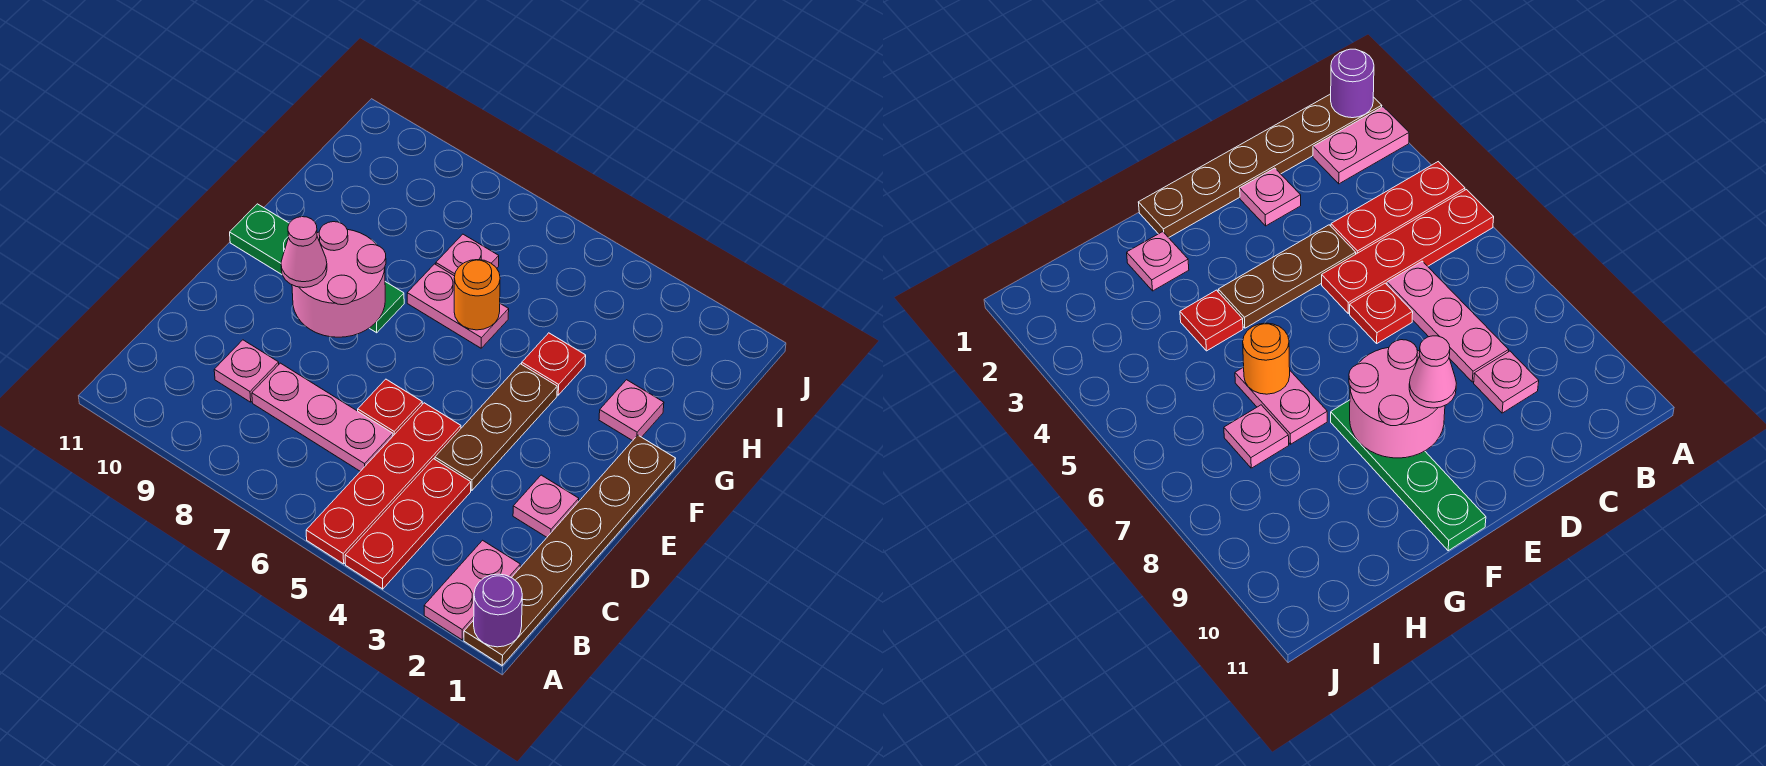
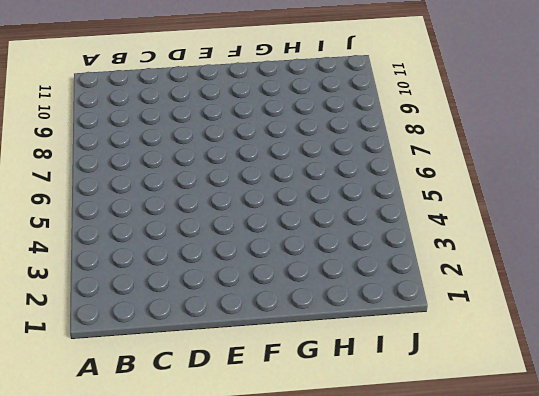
none -> brown plate A1:F1 level 1
none -> pink plate A2:B2 level 1
none -> red plate A4:C4 level 1

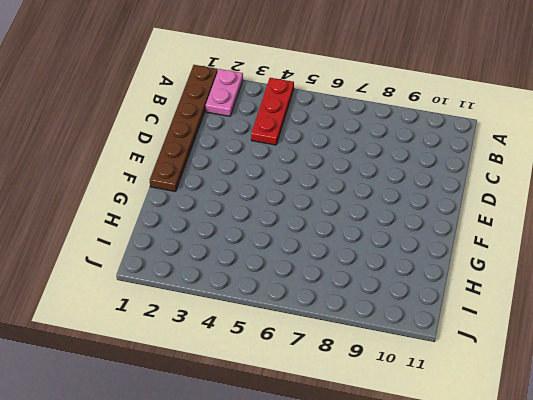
none -> red plate A5:D5 level 1
none -> pink plate C6:C8 level 1
none -> pink plate C9 level 1

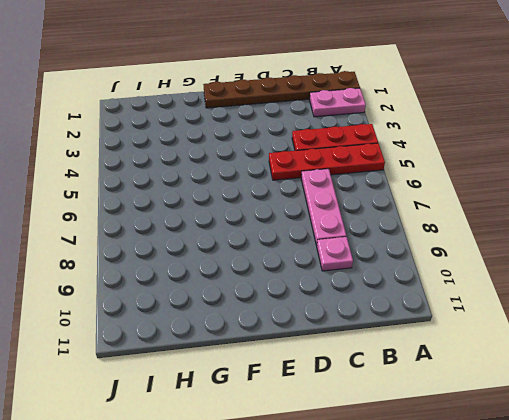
none -> pink plate D2 level 1
none -> brown plate D4:F4 level 1
none -> red plate D6 level 1

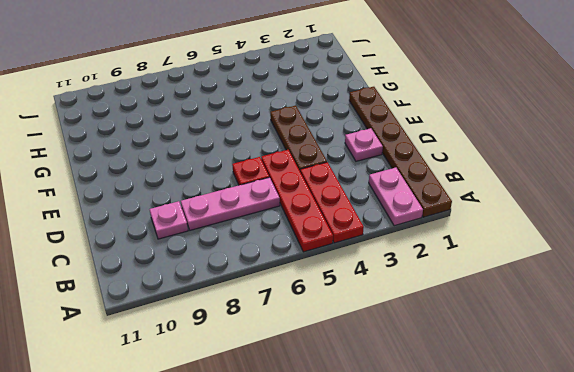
none -> green plate F8:F11 level 1
none -> pink plate G2 level 1
none -> red plate G4 level 1

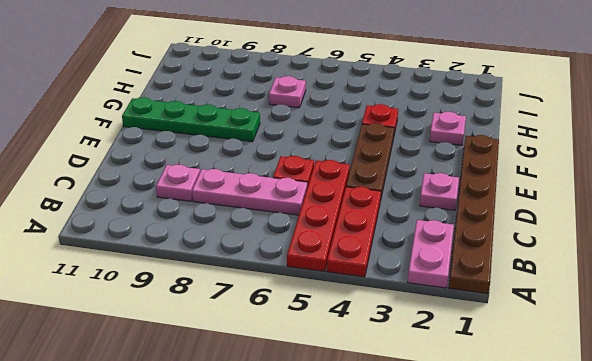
none -> pink plate G6:G7 level 1
none -> purple round brick A1 level 2
none -> pink round brick E8:F9 level 2

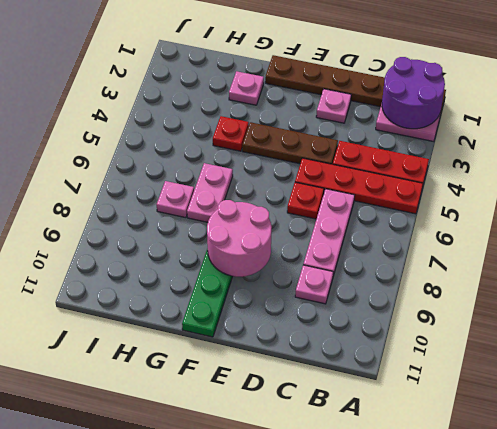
purple round brick A1:B2 level 2 -> purple round brick A1 level 2
none -> orange round brick G6 level 2
none -> pink cone E9 level 3

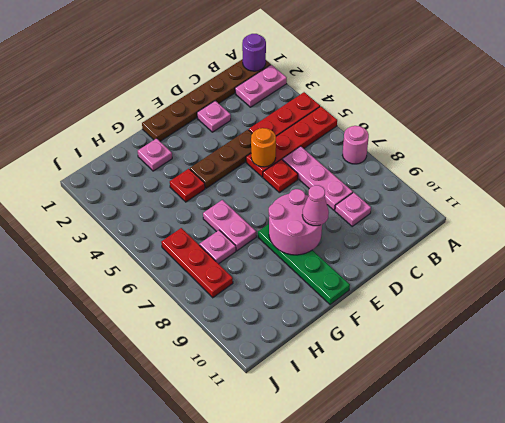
pink round brick A7 level 1 -> none
orange round brick D5 level 2 -> orange round brick G6 level 2
red plate I6:I8 level 1 -> none

